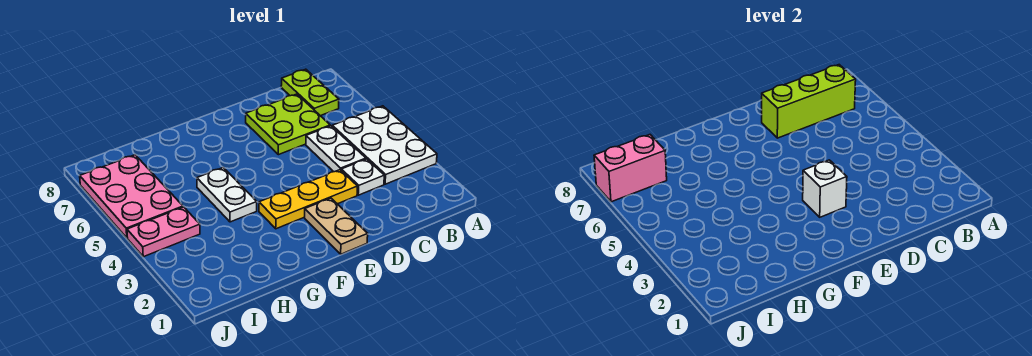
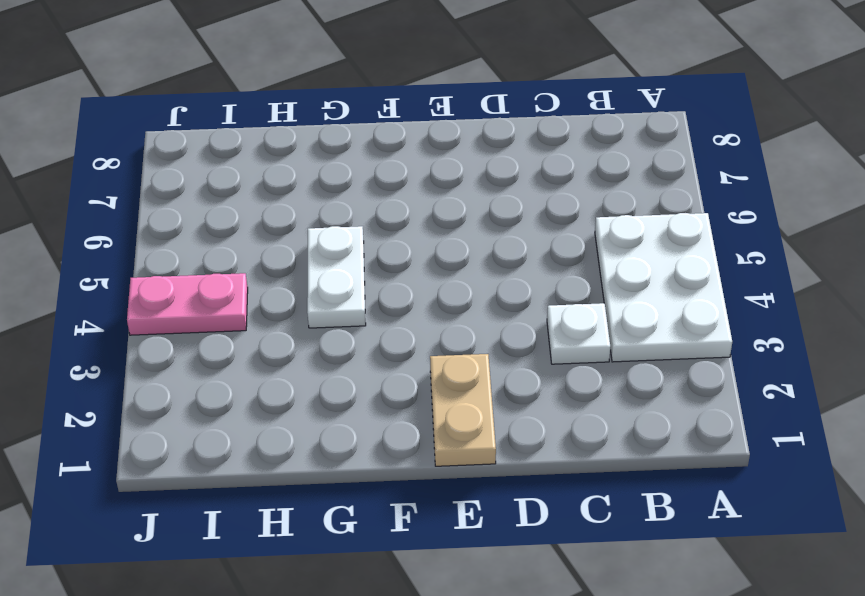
none -> lime plate B7:B8 level 1
none -> white plate C4:C5 level 1
none -> lime plate C6:D7 level 1

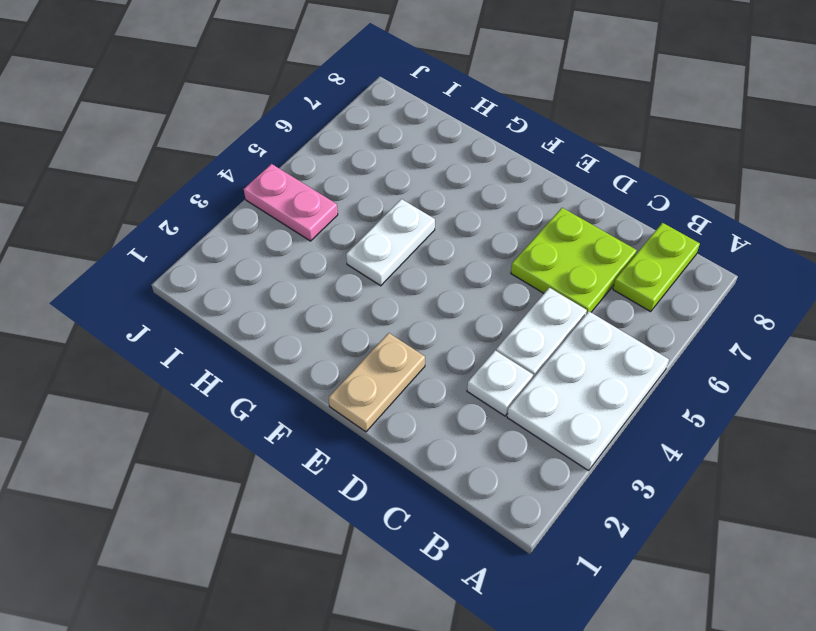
none -> yellow plate D3:F3 level 1
none -> pink plate I5:J7 level 1
none -> lime brick B7:D7 level 2

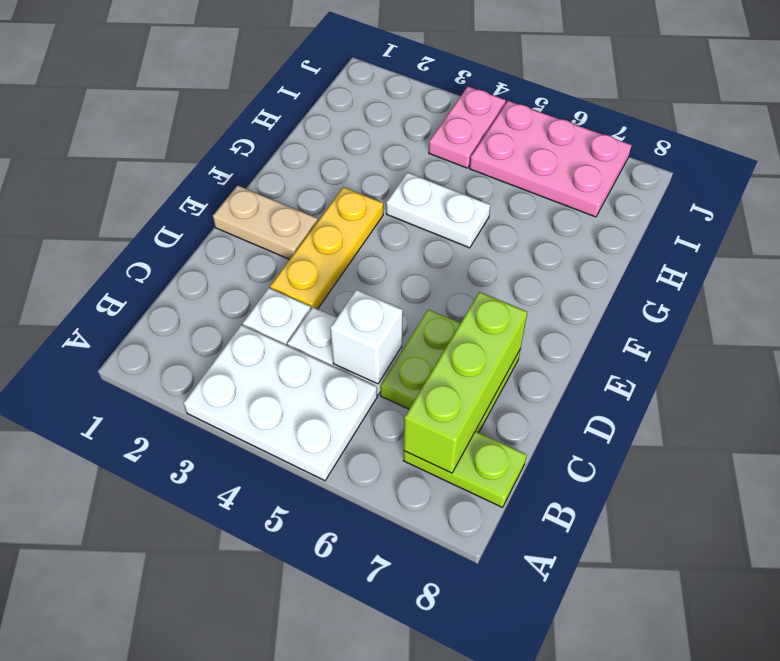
white brick C5 level 2 -> white brick E3 level 2
none -> pink brick I7:J7 level 2

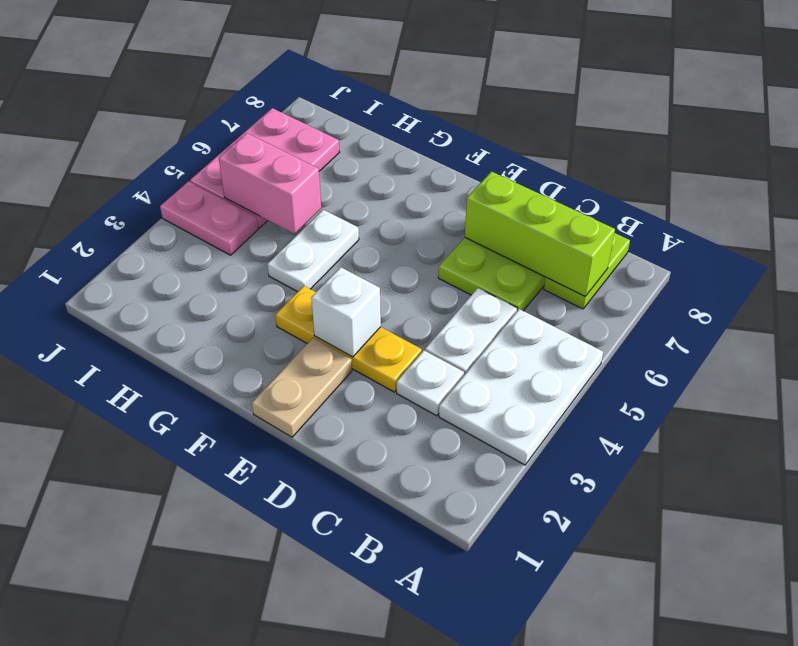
pink brick H5:I5 level 2 -> pink brick I7:J7 level 2

